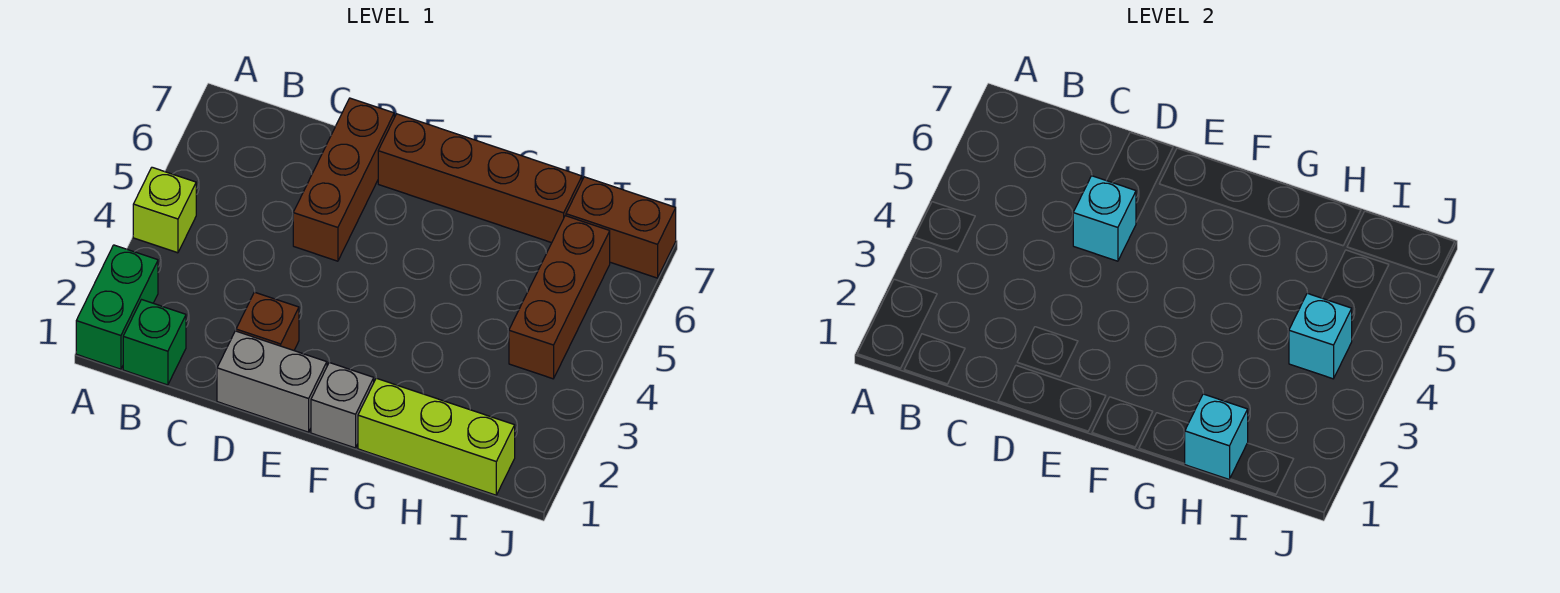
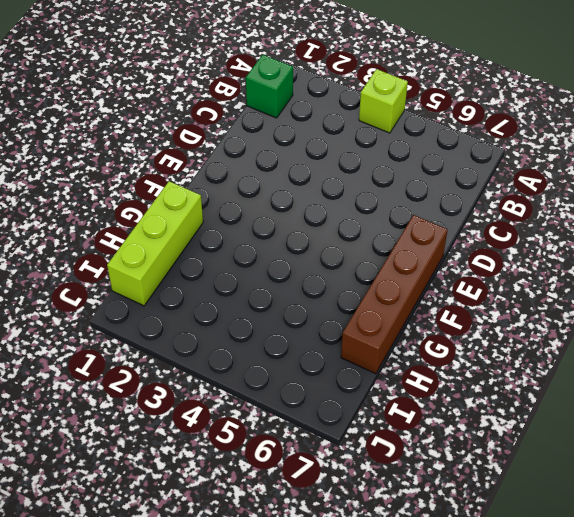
none -> green brick A1:A2 level 1
none -> grey brick D1:E1 level 1
none -> brown brick D2 level 1

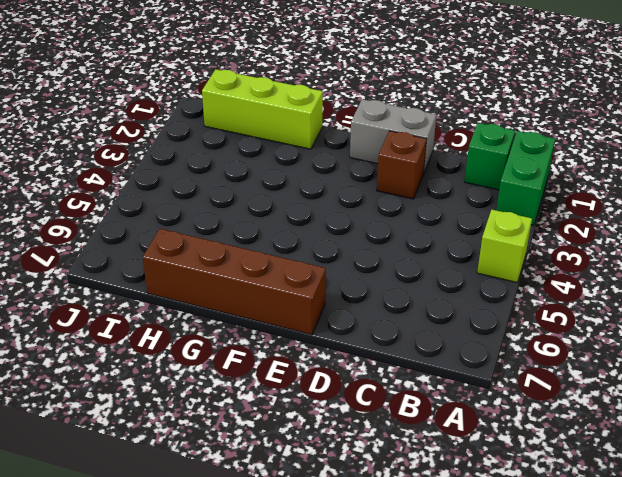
none -> brown brick D5:D7 level 1
none -> grey brick F1 level 1
none -> brown brick I4:I6 level 1

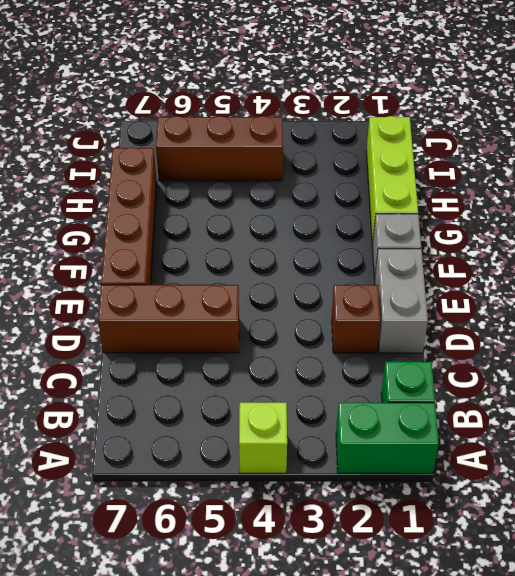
none -> brown brick I7:J7 level 1
none -> cyan brick D5 level 2
none -> cyan brick H1 level 2

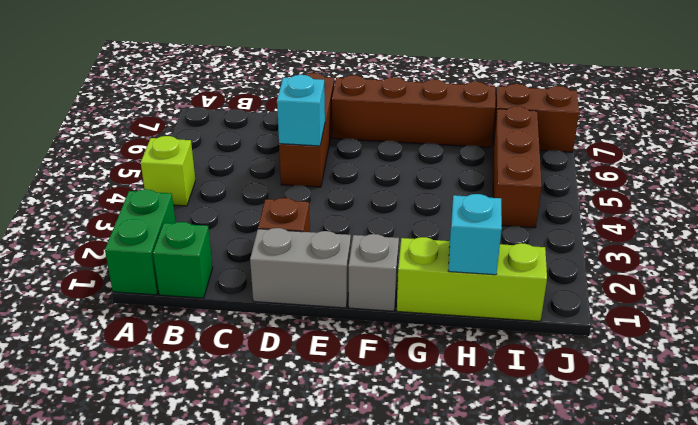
none -> cyan brick I4 level 2

